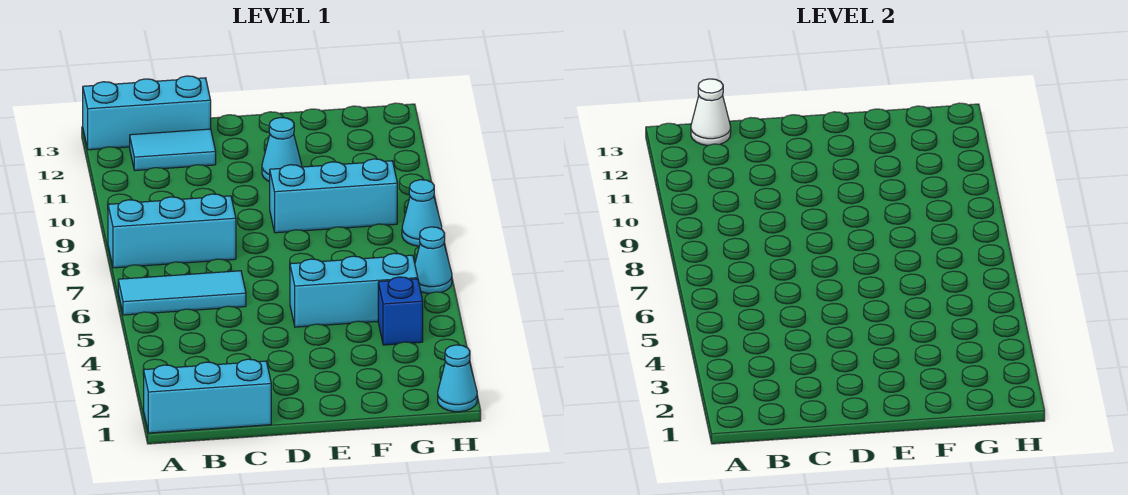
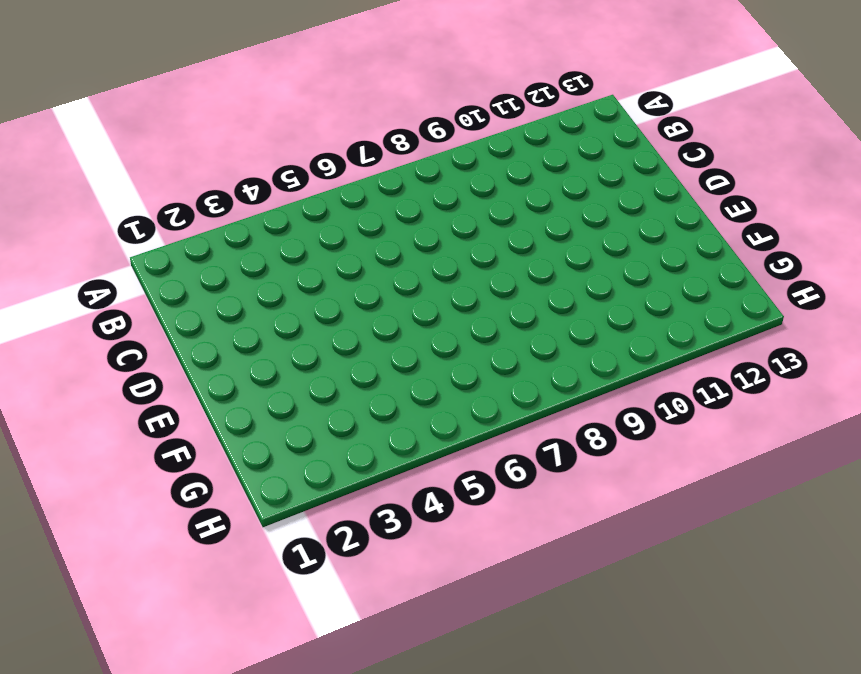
none -> cyan brick A1:C1 level 1
none -> cyan tile A6:C6 level 1
none -> cyan brick A8:C8 level 1

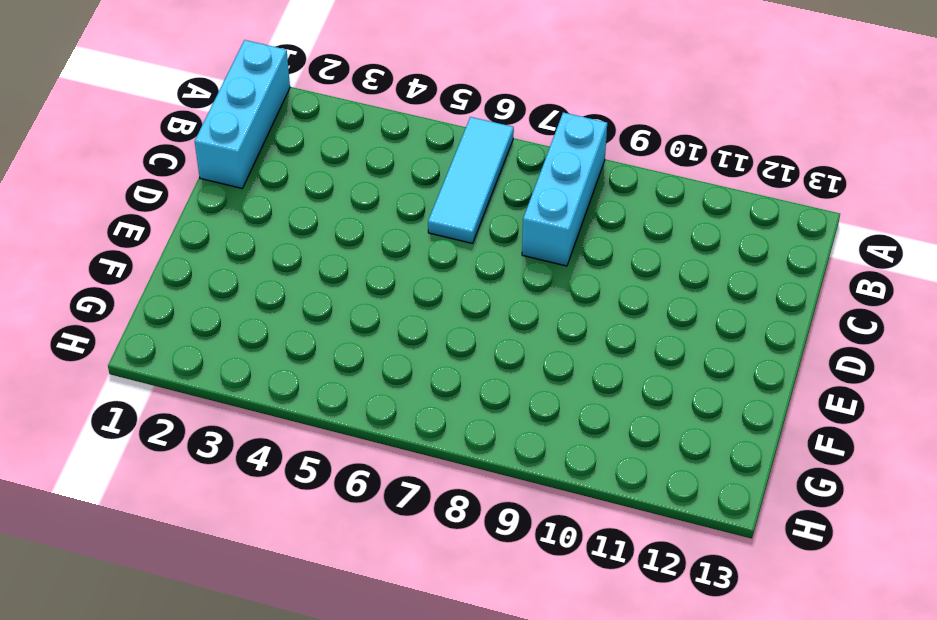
none -> cyan brick A13:C13 level 1
none -> cyan tile B12:C12 level 1
none -> cyan brick E5:G5 level 1

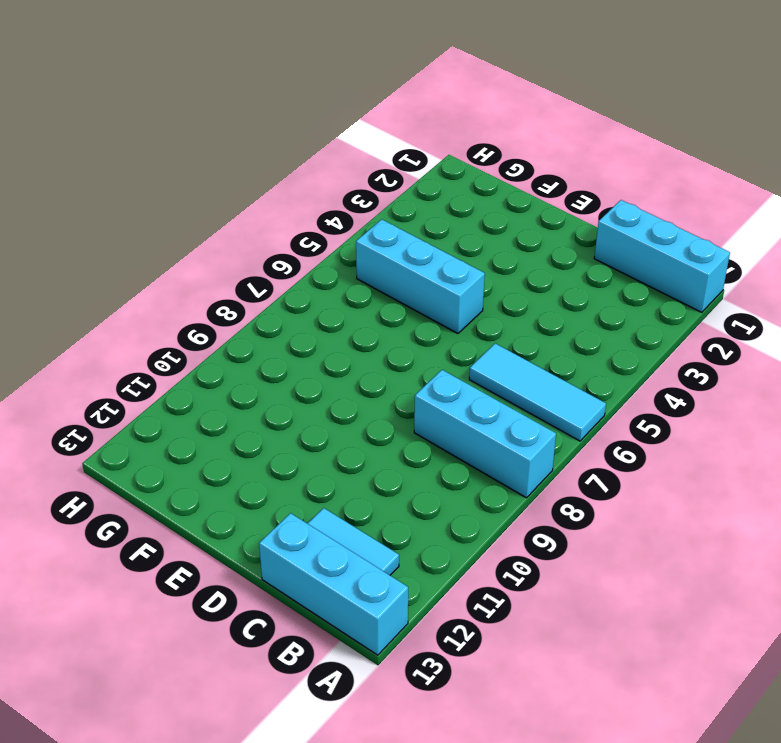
none -> cyan brick E9:G9 level 1
none -> cyan cone E11 level 1
none -> blue brick G4 level 1

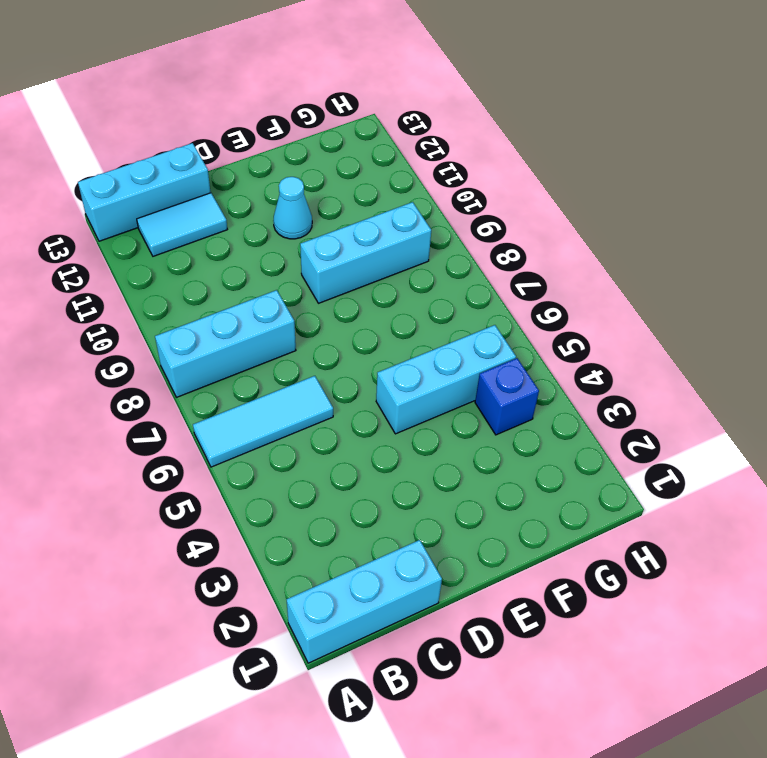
none -> cyan cone H1 level 1
none -> cyan cone H6 level 1
none -> cyan cone H8 level 1

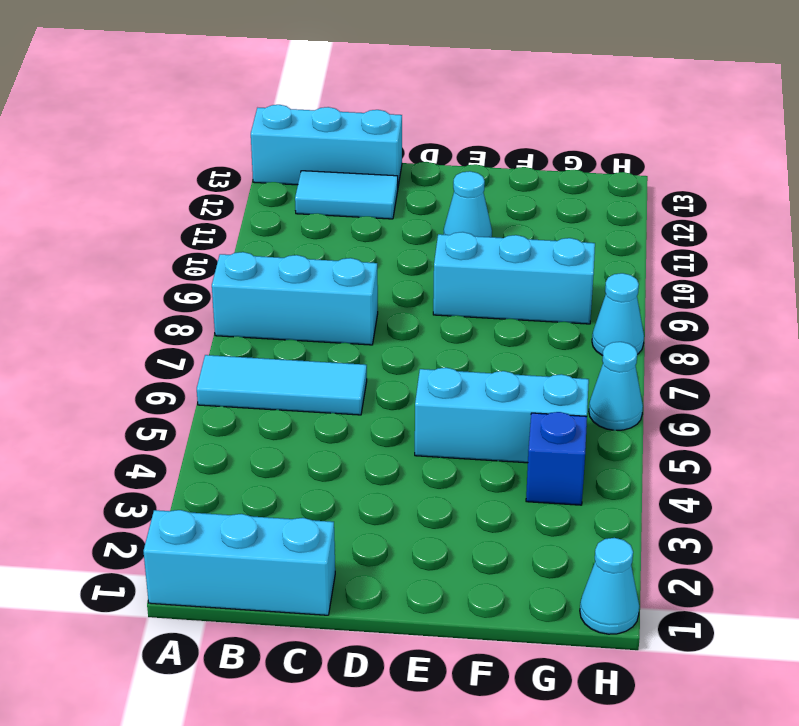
none -> white cone B13 level 2

